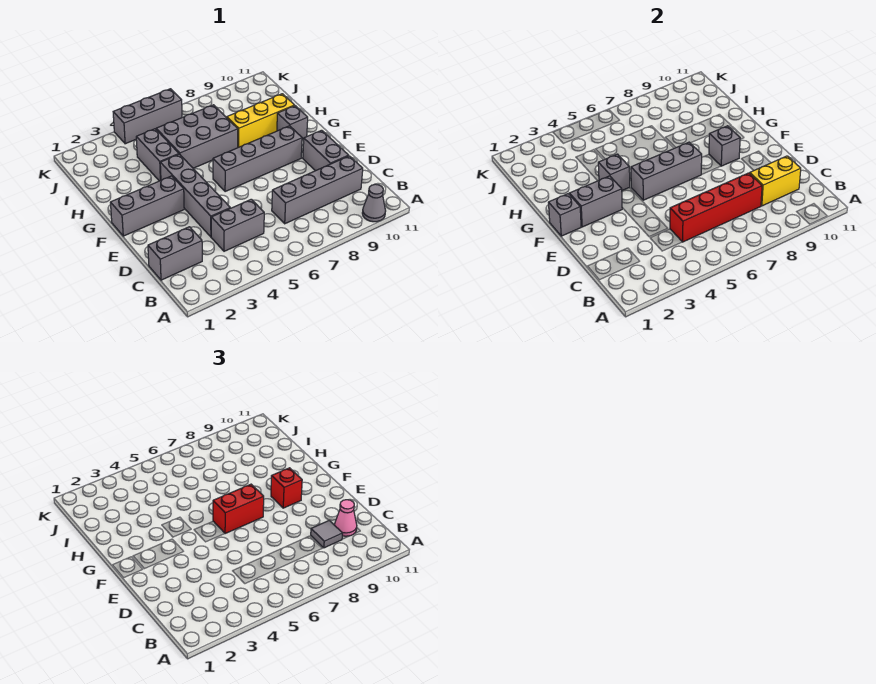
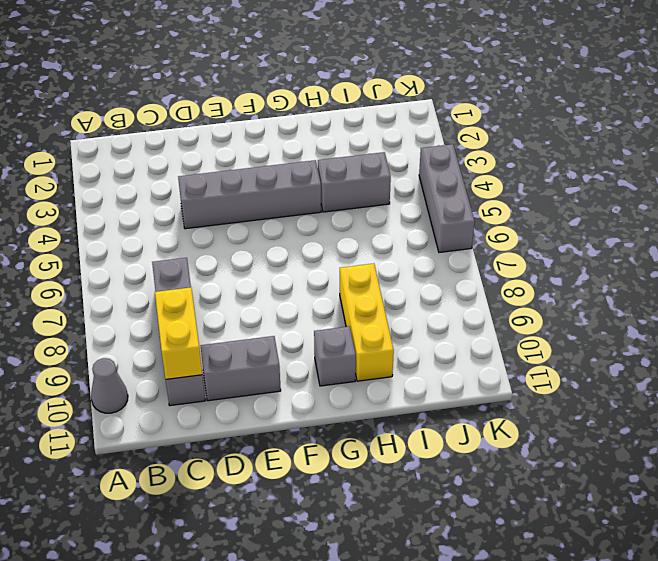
none -> grey brick C1:C2 level 1
none -> grey brick C4:C5 level 1
none -> grey brick F1:F3 level 1

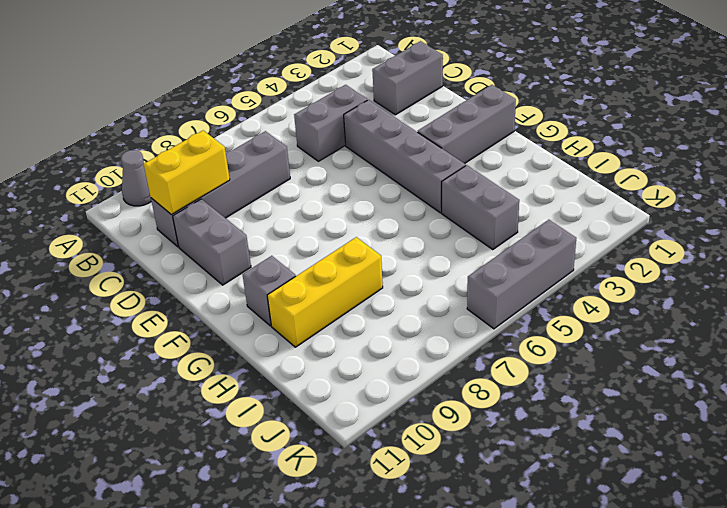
none -> grey brick F6:F9 level 1
none -> grey brick H5:I7 level 1
none -> red brick C5:C8 level 2

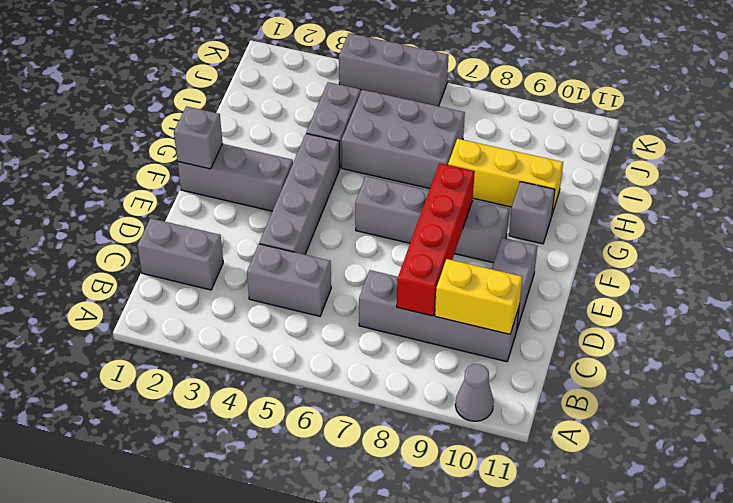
red brick C8:F8 level 2 -> red brick C5:C8 level 2
none -> grey brick F2:F3 level 2
none -> grey brick F5:F7 level 2
none -> grey brick F9 level 2

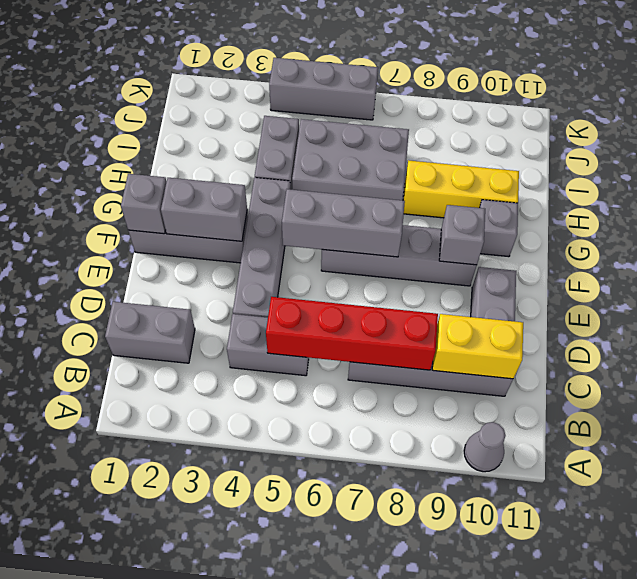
none -> grey brick G4 level 2
none -> grey tile C9 level 3
none -> pink cone C10 level 3

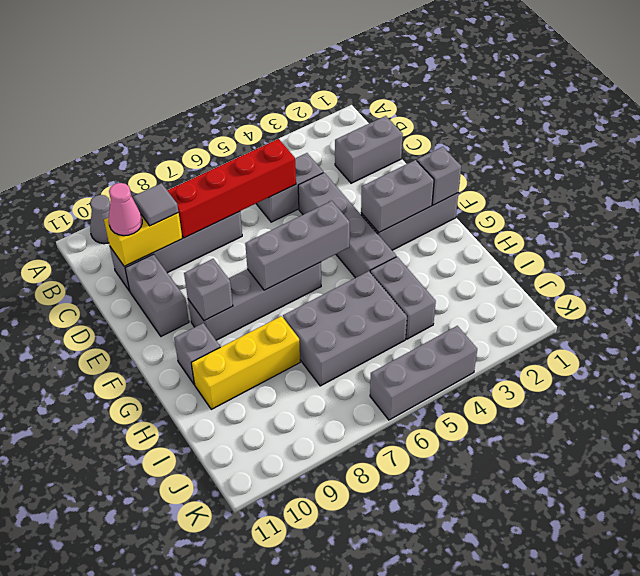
none -> grey brick G4 level 2
none -> red brick F6:F7 level 3
none -> red brick F9 level 3

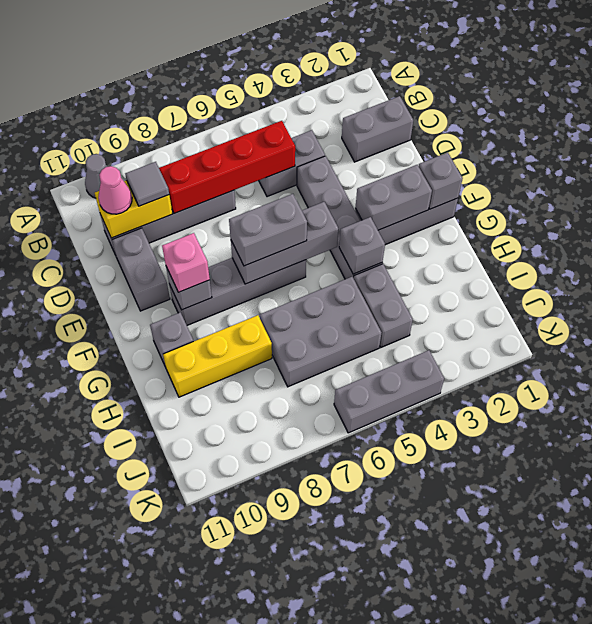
grey brick F6:F7 level 3 -> red brick F6:F7 level 3
pink brick F9 level 3 -> red brick F9 level 3

